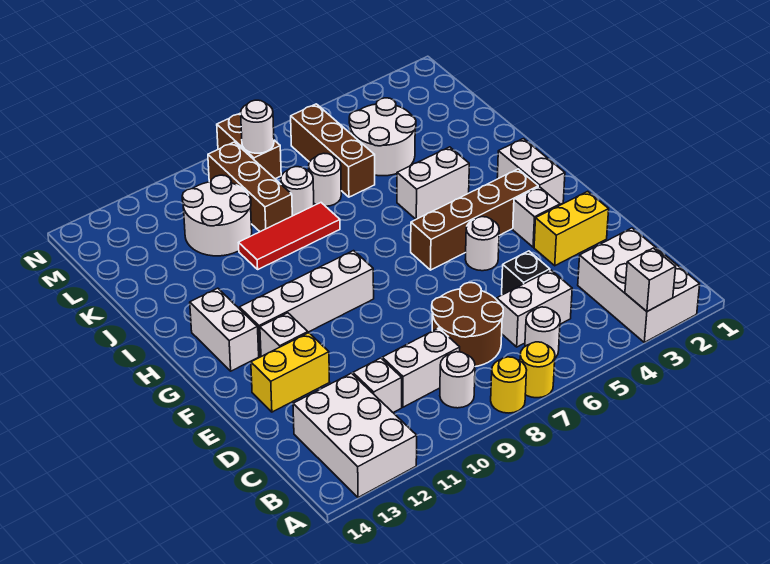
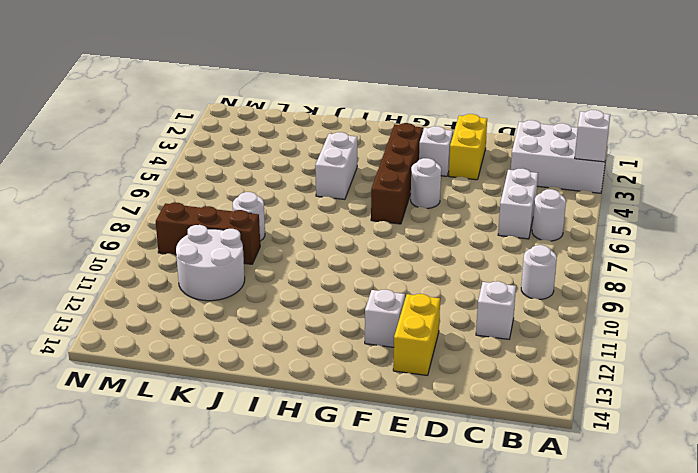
none -> yellow round brick A7 level 1
none -> yellow round brick A8 level 1
none -> white brick A12:C13 level 1
none -> brown round brick C7:D8 level 1

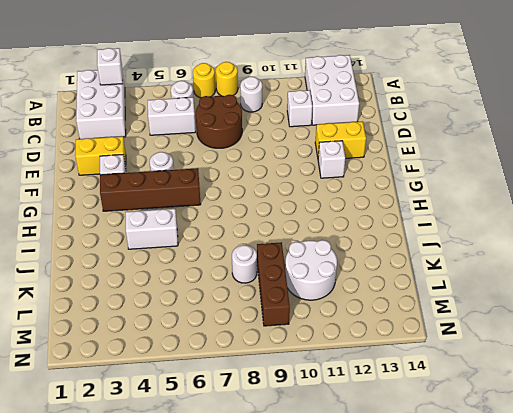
none -> white brick C9:C10 level 1
none -> black brick D5 level 1
none -> white brick G2:H2 level 1
none -> white brick G9:G12 level 1

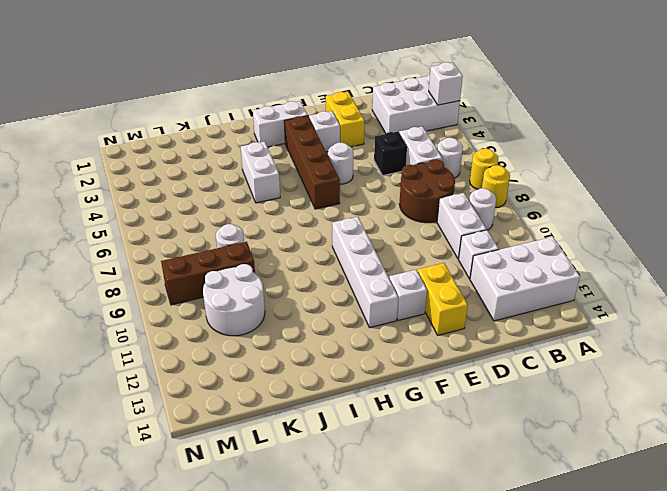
none -> white brick G13:H13 level 1
none -> red tile J8:J10 level 1
none -> white round brick K4:L5 level 1
none -> brown brick K6:M6 level 1

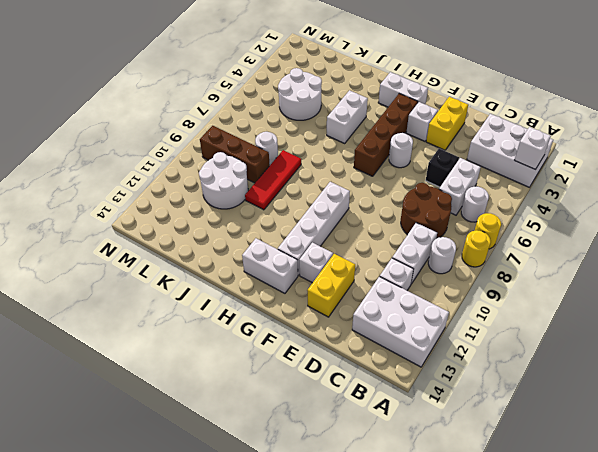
none -> brown brick K6:M6 level 1
none -> white round brick K7 level 1
none -> brown brick M8:N8 level 1
none -> white round brick M8 level 2

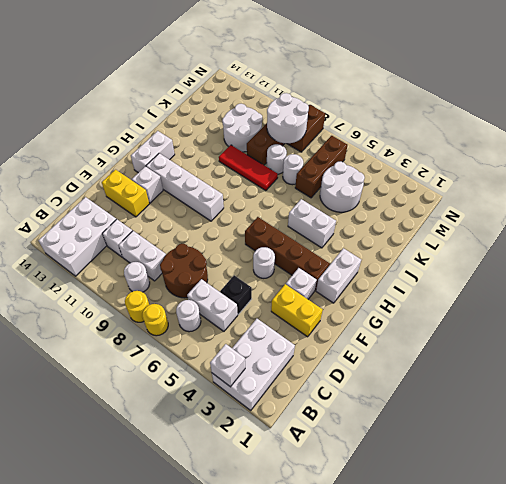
white round brick L8:M9 level 2 -> white round brick M8 level 2

